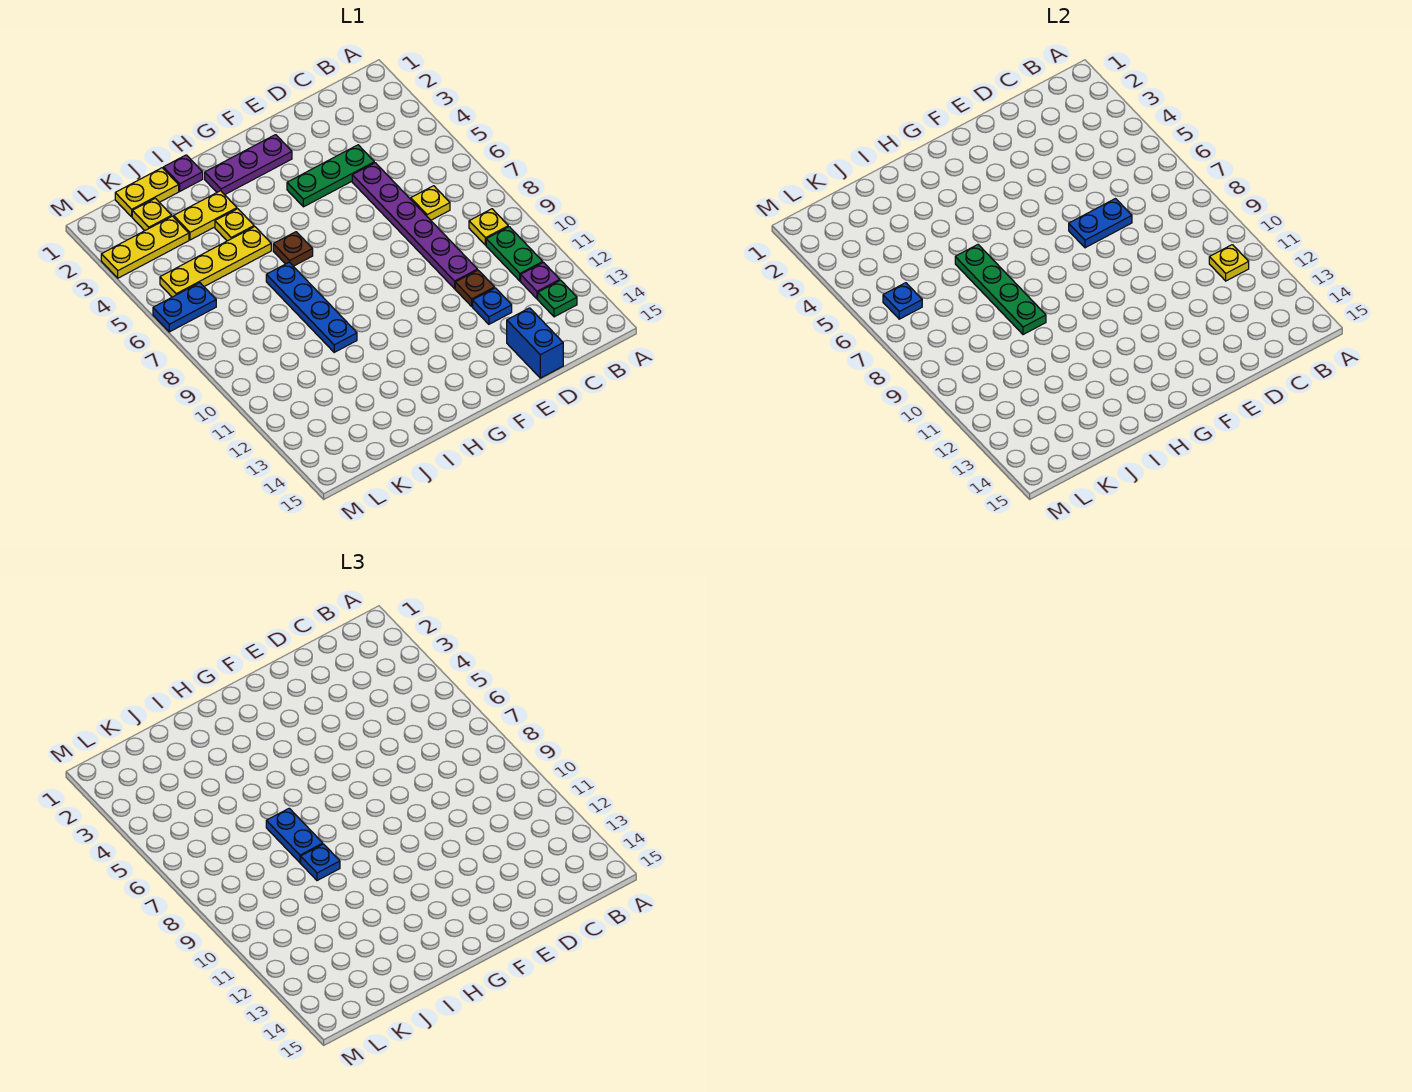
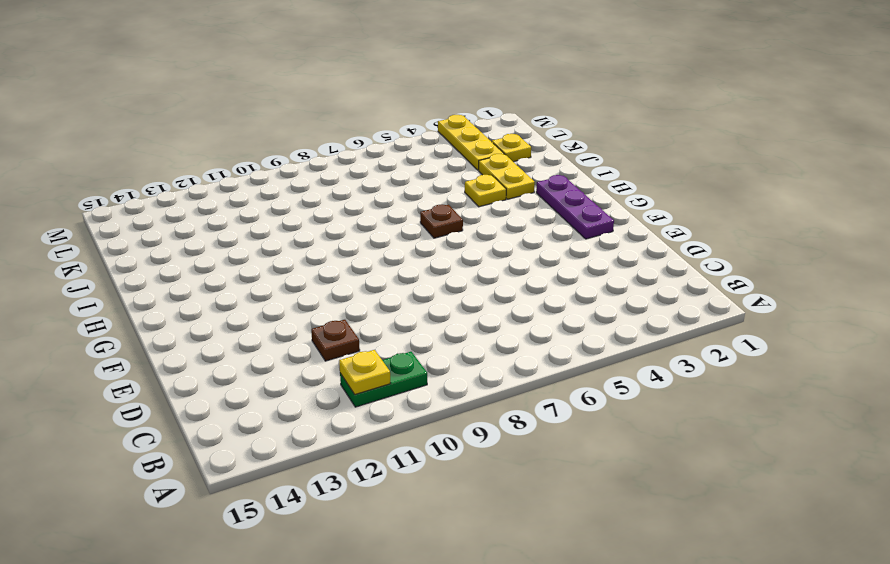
none -> yellow plate B9 level 1
none -> purple plate B12 level 1
none -> green plate B13 level 1

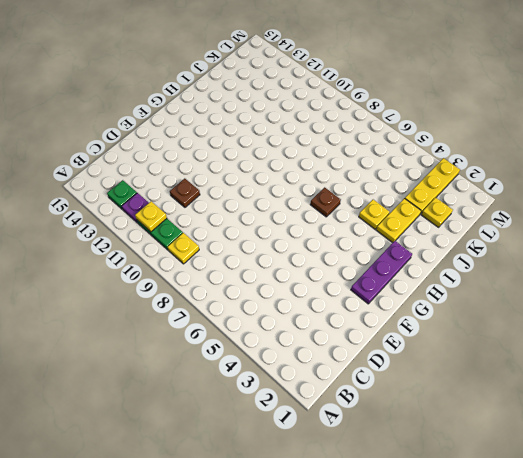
none -> yellow plate C7 level 1
none -> green plate D4:F4 level 1
none -> purple plate D5:D10 level 1

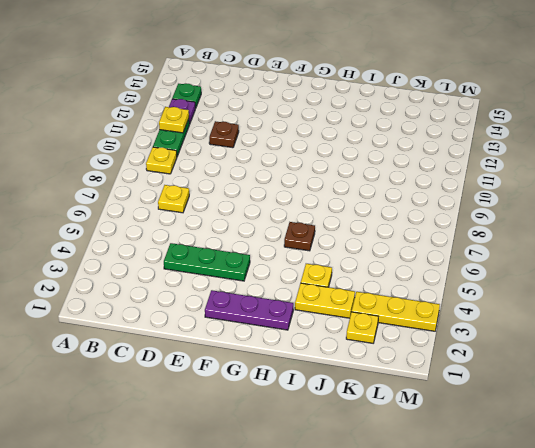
none -> purple plate D5:D10 level 1
none -> blue plate D12 level 1
none -> blue brick D14:D15 level 1

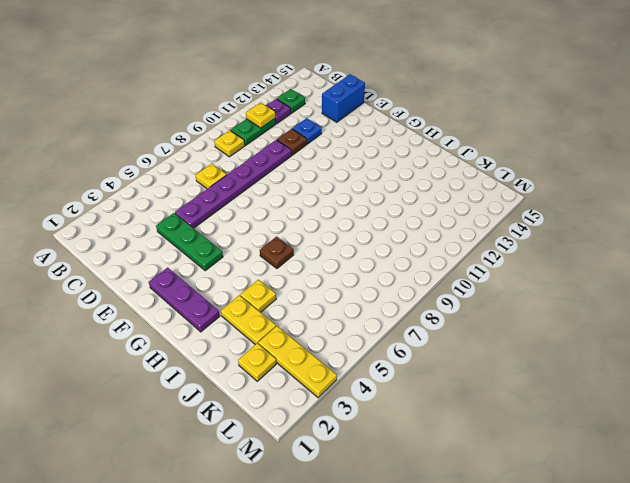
none -> purple plate I1 level 1
none -> yellow plate I5:L5 level 1
none -> blue plate I7:I10 level 1

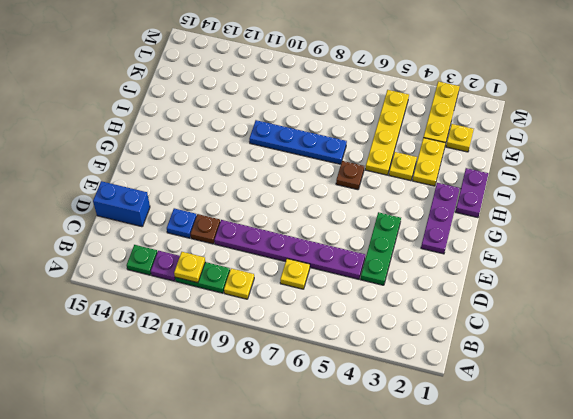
purple plate H1:I1 level 1 -> purple plate I1 level 1
none -> yellow plate J1:K1 level 1
none -> blue plate L6:M6 level 1
none -> blue plate D7:E7 level 2

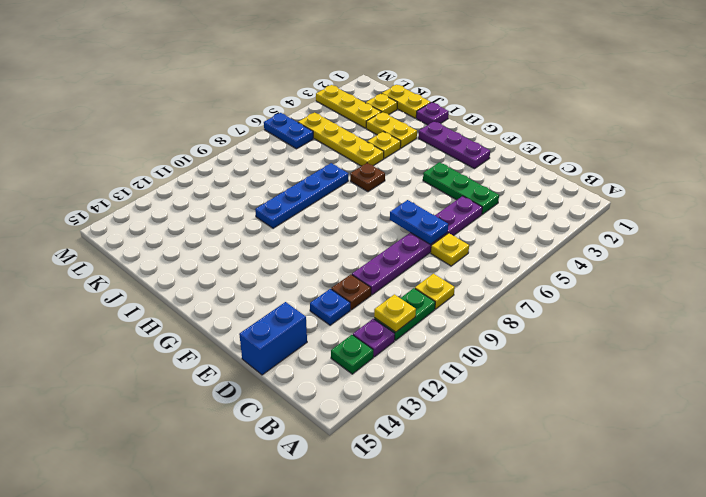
none -> green plate I6:I9 level 2
none -> blue plate L6 level 2
none -> blue plate I7:I8 level 3

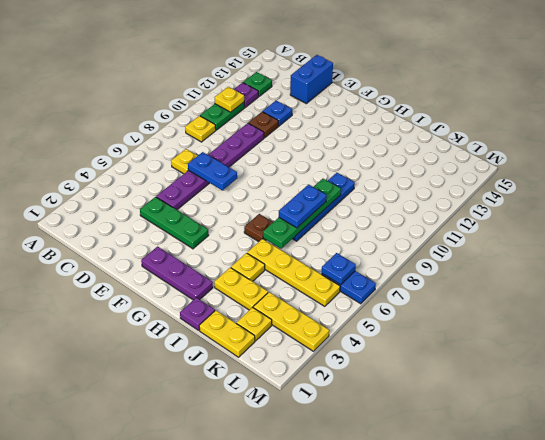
none -> blue plate I9 level 3

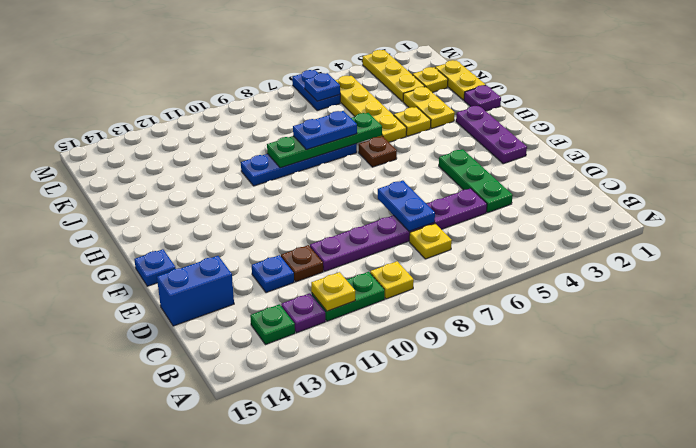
blue plate F15 level 1 -> blue plate I9 level 3

